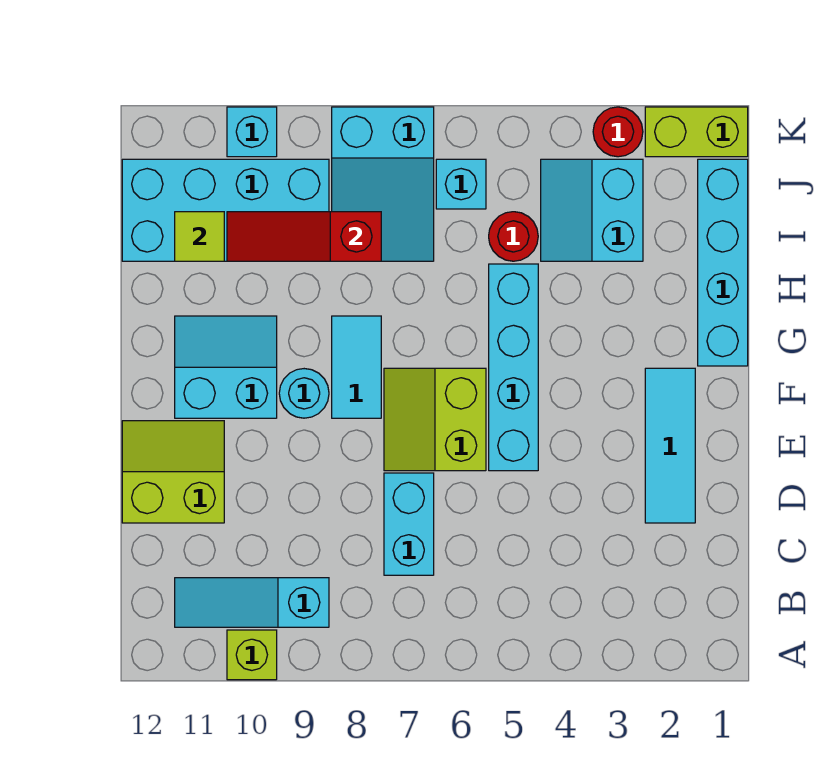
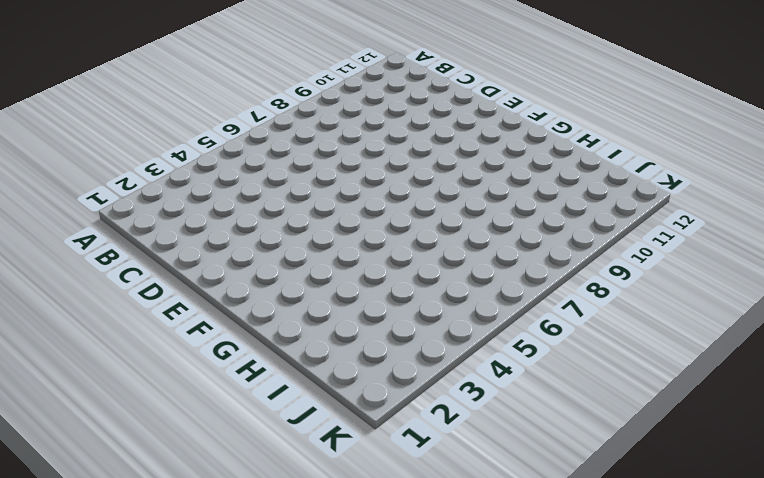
none -> lime brick A10 level 1
none -> cyan slope B9:B11 level 1 top 9
none -> cyan brick C7:D7 level 1

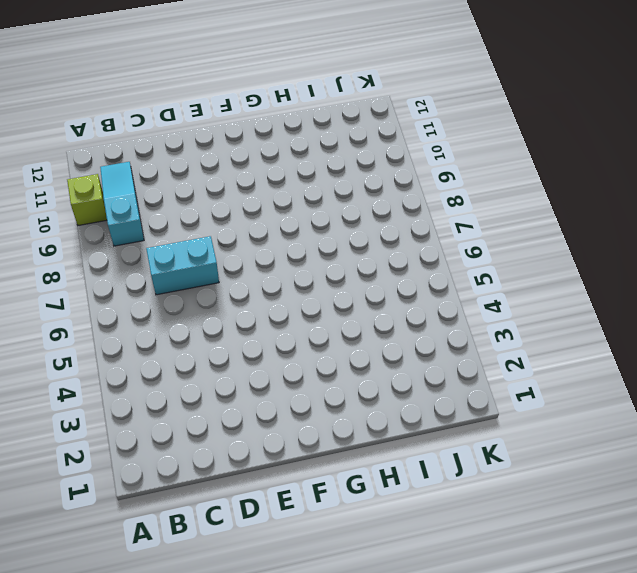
none -> cyan tile D2:F2 level 1
none -> lime slope D11:E12 level 1 top D
none -> cyan brick E5:H5 level 1

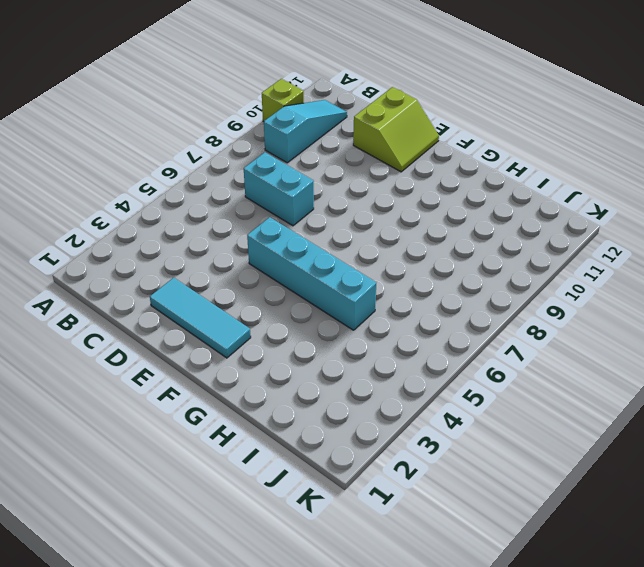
none -> lime slope E6:F7 level 1 top 6
none -> cyan tile F8:G8 level 1
none -> cyan round brick F9 level 1

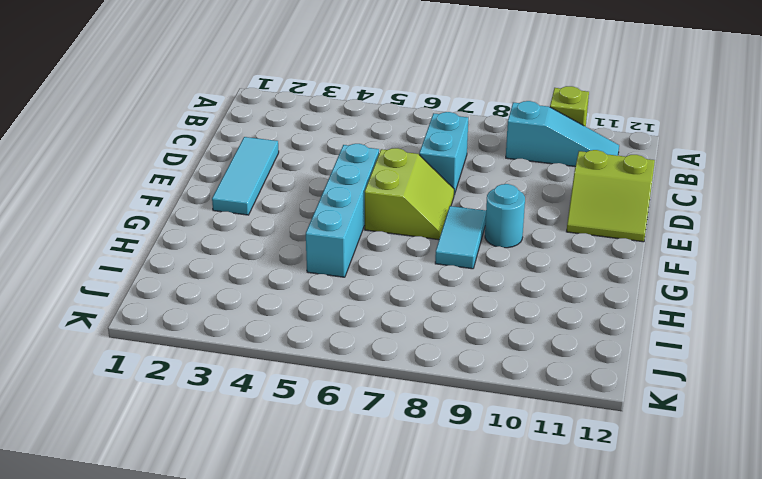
none -> cyan slope F10:G11 level 1 top F
none -> cyan brick G1:J1 level 1
none -> cyan slope I3:J4 level 1 top 3

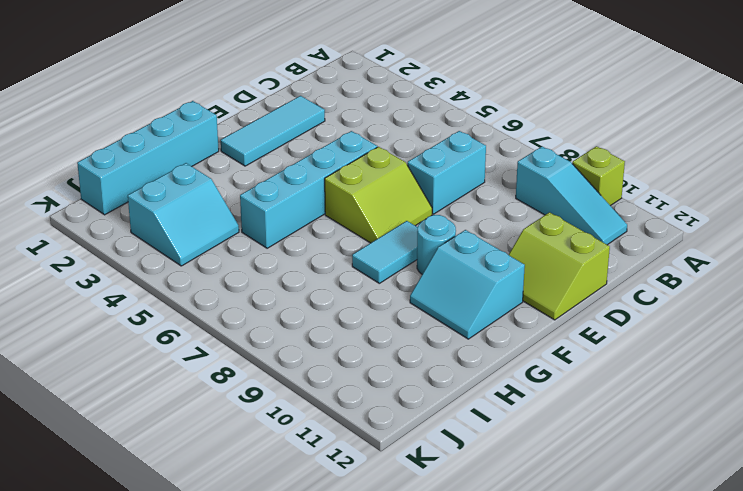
none -> red round brick I5 level 1
none -> cyan slope I7:K8 level 1 top K
none -> cyan brick I9:J12 level 1

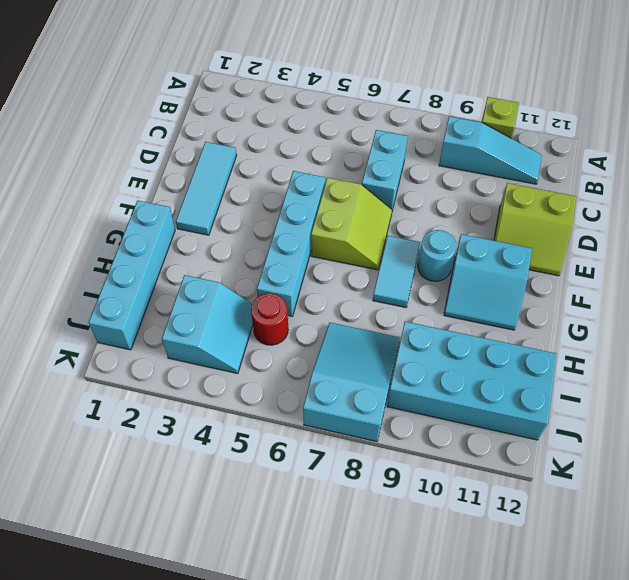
none -> cyan brick J6 level 1
none -> lime brick K1:K2 level 1
none -> red round brick K3 level 1

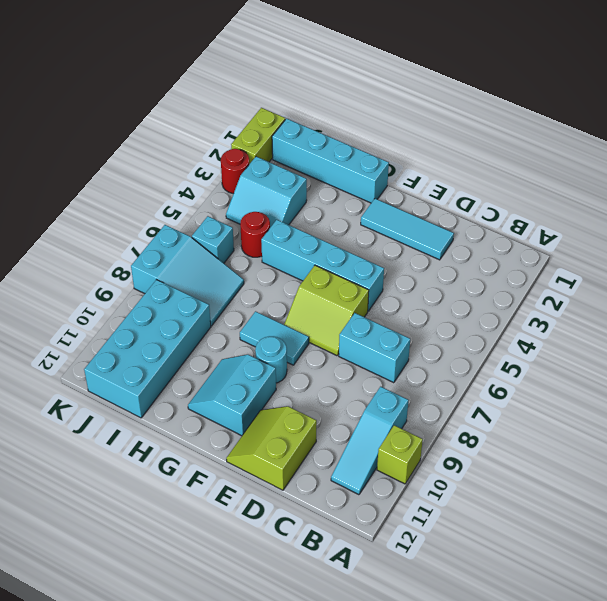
none -> cyan brick K10 level 1
none -> red slope I8:I10 level 2 top 8
none -> lime tile I11 level 2

